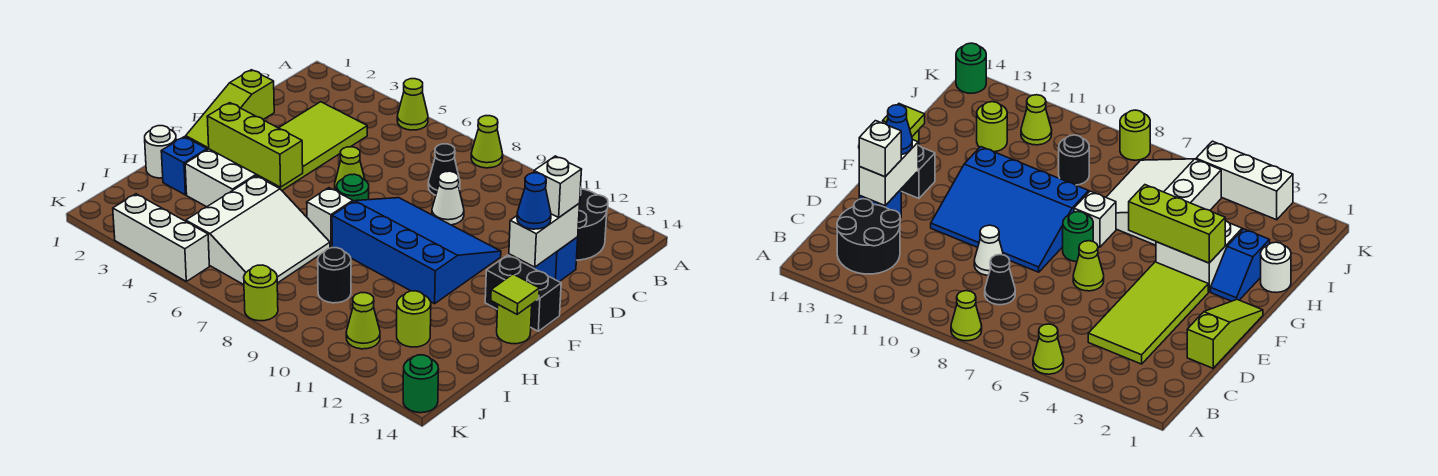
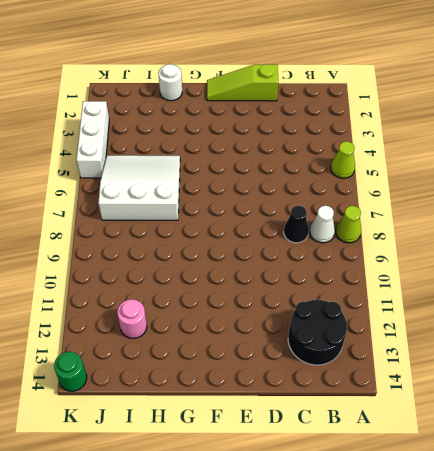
white cone B8 level 1 -> white cone D9 level 1
white slope H5:J7 level 1 top 7 -> white slope H5:J7 level 1 top 5
pink round brick I12 level 1 -> lime round brick I12 level 1
none -> lime tile C3:F4 level 1
none -> blue brick D13 level 1
none -> lime cone E6 level 1

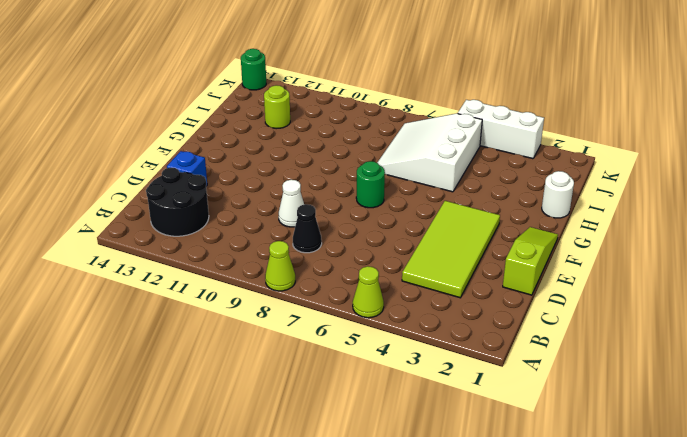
none -> lime cone E6 level 1
none -> blue slope E8:G11 level 1 top G
none -> black brick F13:F14 level 1

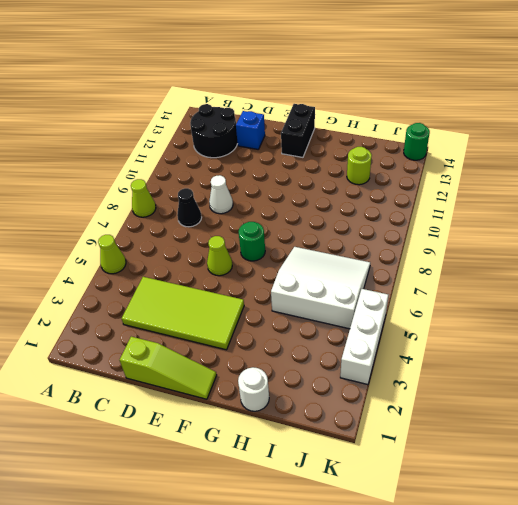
none -> blue slope E8:G11 level 1 top G
none -> blue slope G2:H2 level 1 top H
none -> white brick G3:H4 level 1

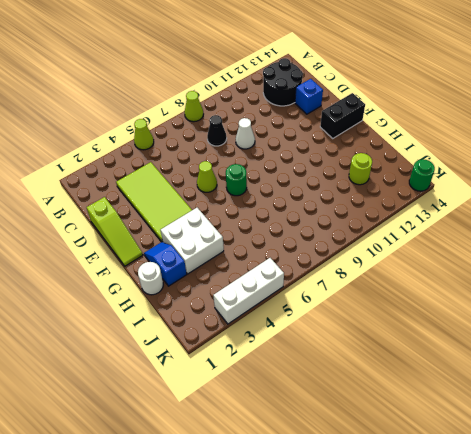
none -> blue slope E8:G11 level 1 top G
none -> white brick G7 level 1
none -> lime round brick G14 level 1

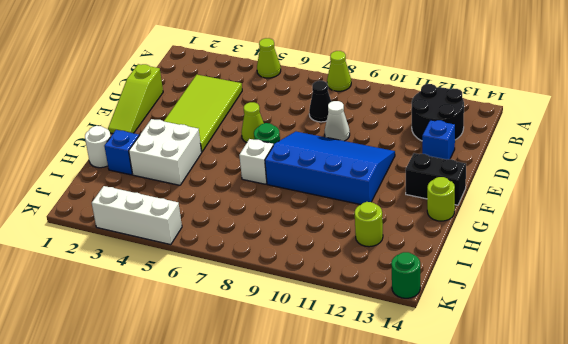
none -> white slope H5:J7 level 1 top 5
none -> black round brick I9 level 1
none -> lime cone J11 level 1

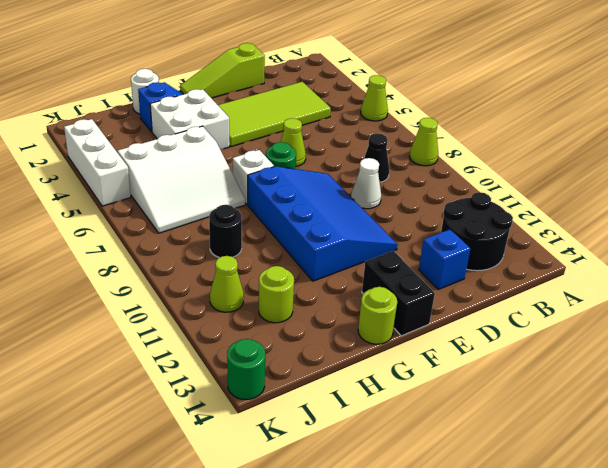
none -> lime round brick K8 level 1
none -> white brick D13:E13 level 2
none -> lime brick G3:G5 level 2

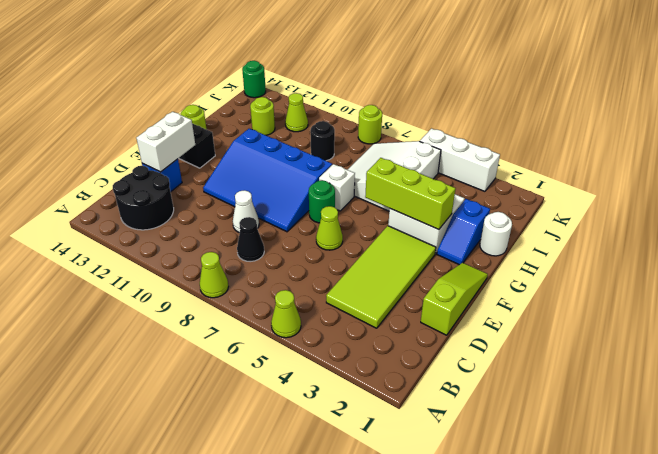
none -> lime tile G14 level 2
none -> white brick D13 level 3
none -> blue cone E13 level 3

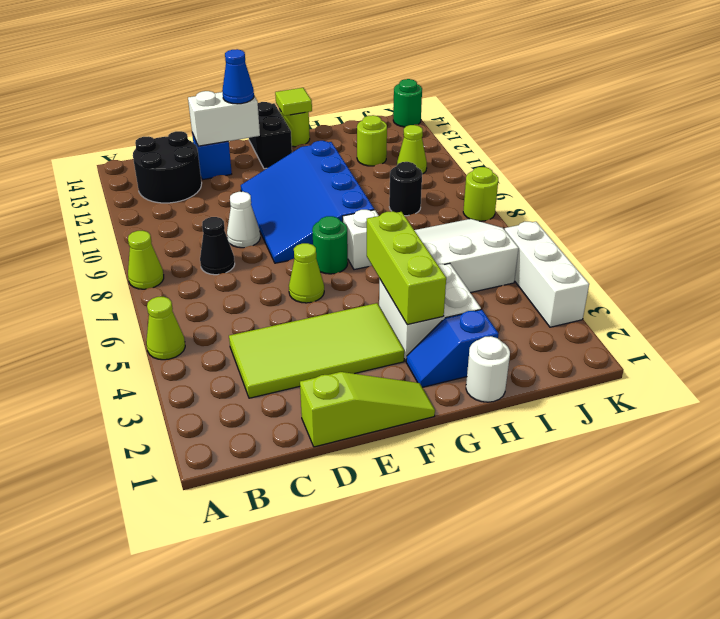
none -> white brick D13 level 3

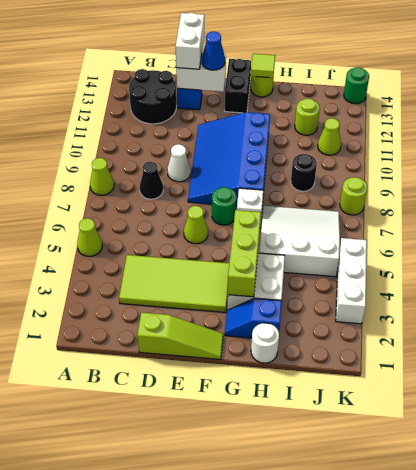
white brick D13:D14 level 3 -> white brick D13 level 3

